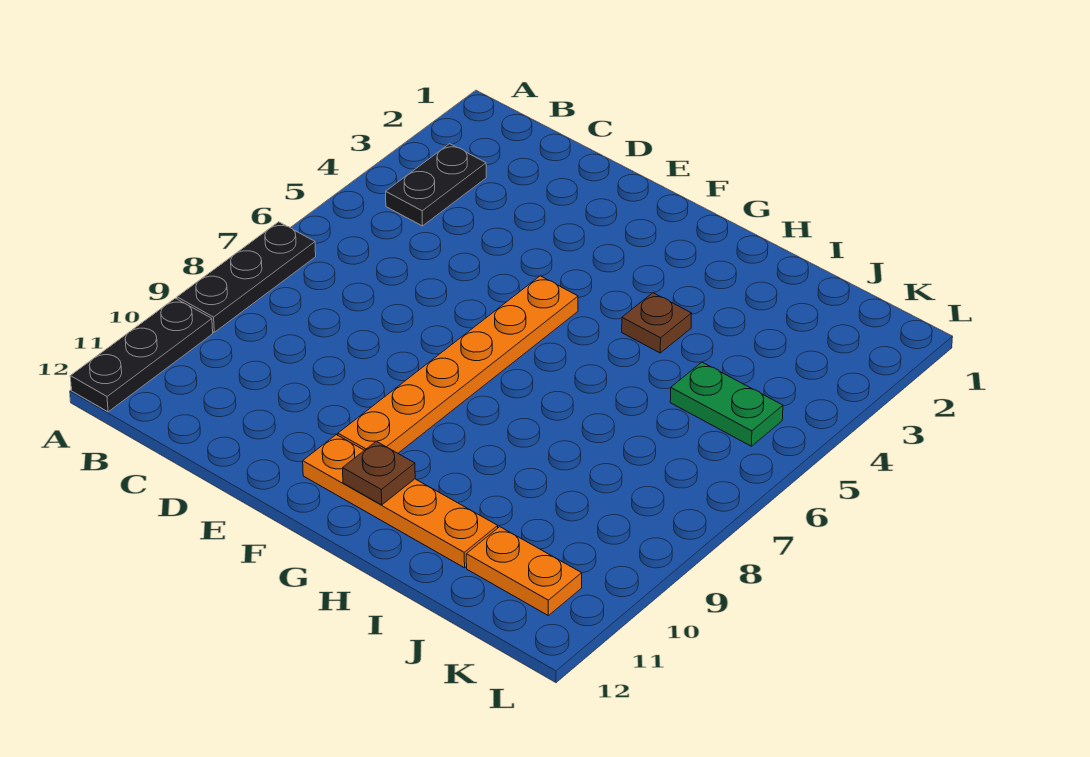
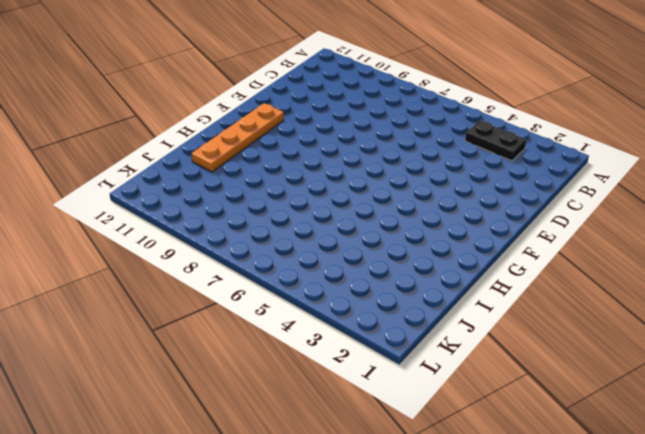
none -> black plate A7:A9 level 1
none -> black plate A10:A12 level 1

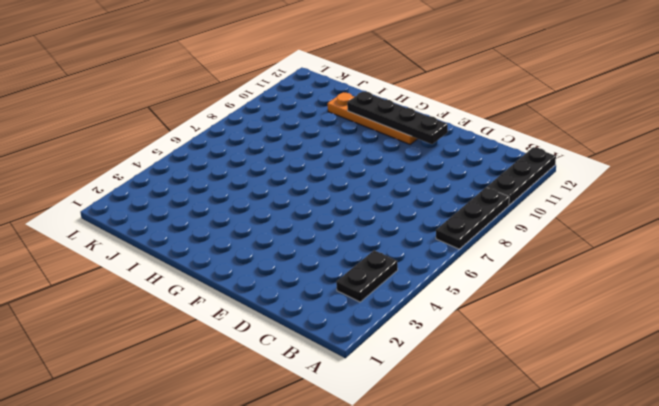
black plate E11:H11 level 2 -> brown plate G11 level 2
none -> orange plate F5:F10 level 1
none -> brown plate H4 level 1

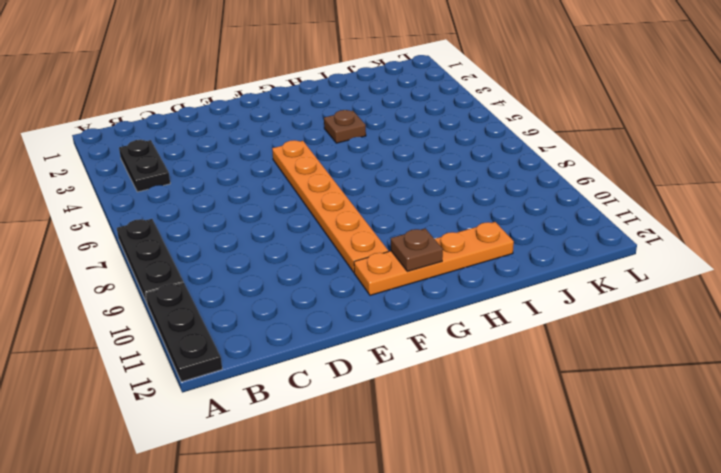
none -> green plate J5:K5 level 1
none -> orange plate J11:K11 level 1

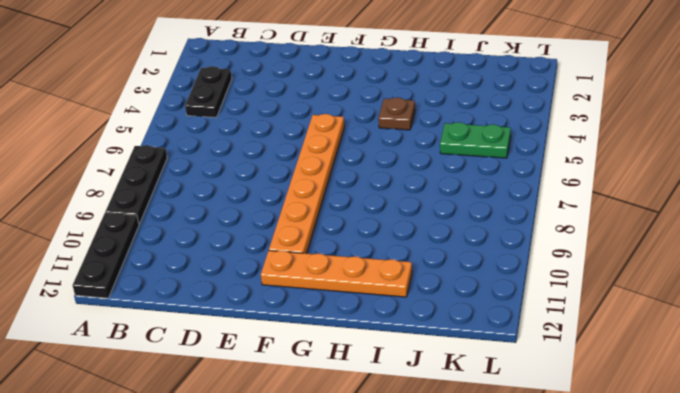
none -> orange plate J11:K11 level 1
none -> brown plate G11 level 2

